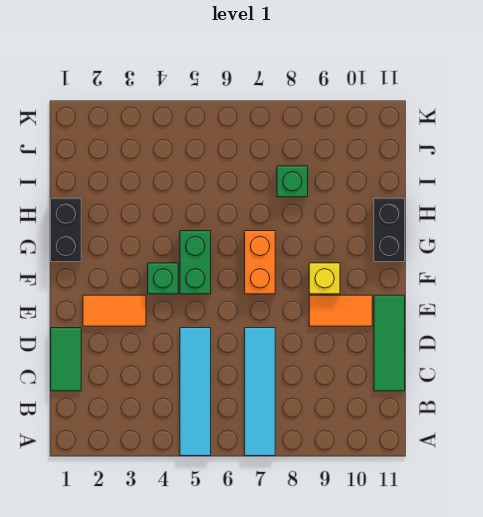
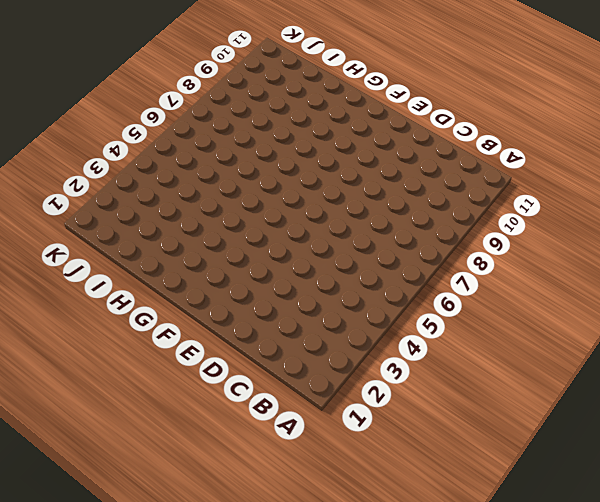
none -> cyan tile A5:D5 level 1
none -> cyan tile A7:D7 level 1
none -> green tile C1:D1 level 1

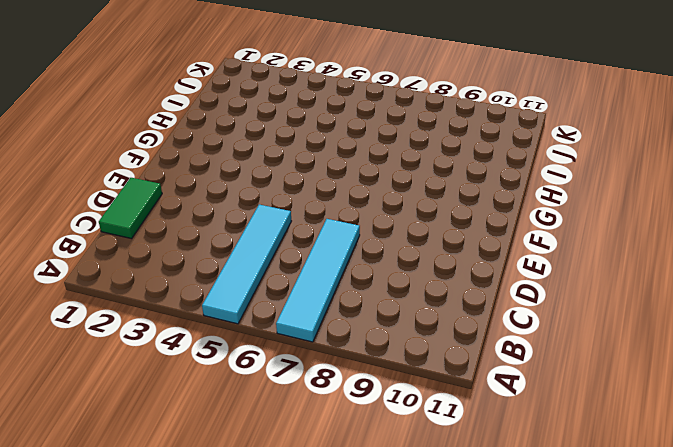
none -> green tile C11:E11 level 1
none -> orange tile E2:E3 level 1
none -> orange tile E9:E10 level 1

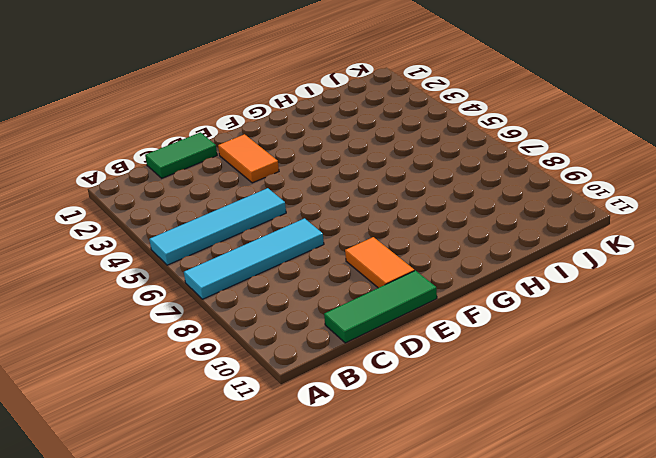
none -> green brick F4 level 1
none -> green brick F5:G5 level 1
none -> orange brick F7:G7 level 1

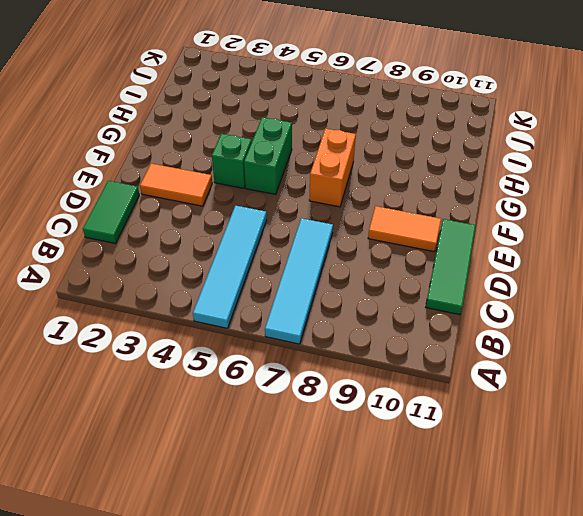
none -> yellow brick F9 level 1
none -> black brick G1:H1 level 1
none -> black brick G11:H11 level 1

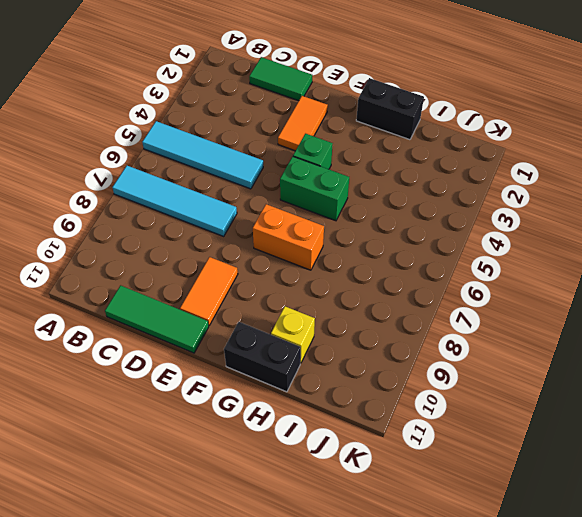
yellow brick H10 level 1 -> yellow brick F9 level 1
none -> green brick I8 level 1

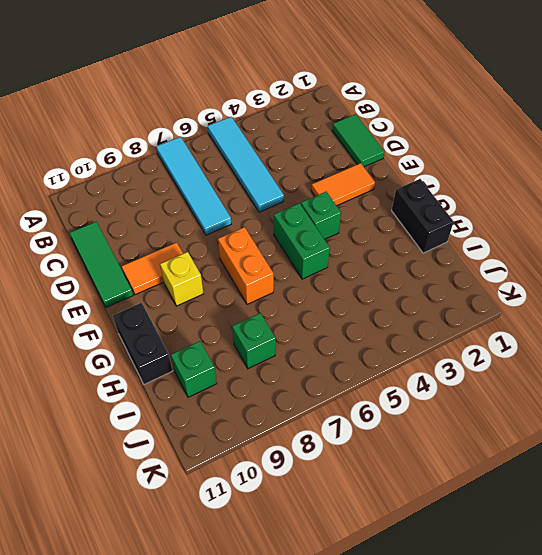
green brick I10 level 1 -> none

